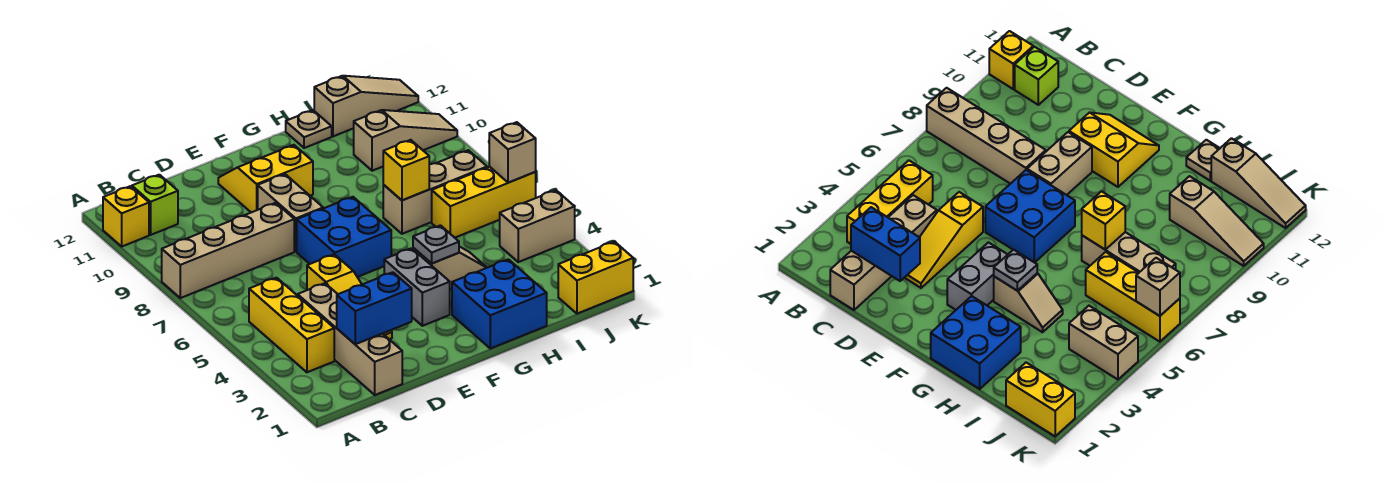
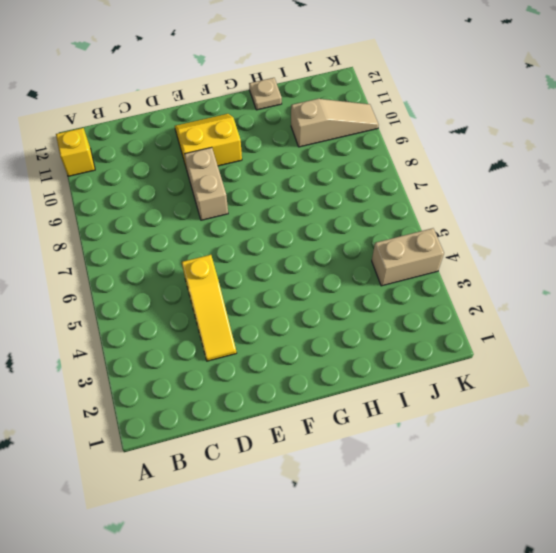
none -> tan brick A8:D8 level 1
none -> yellow brick B3:B5 level 1
none -> lime brick B11 level 1

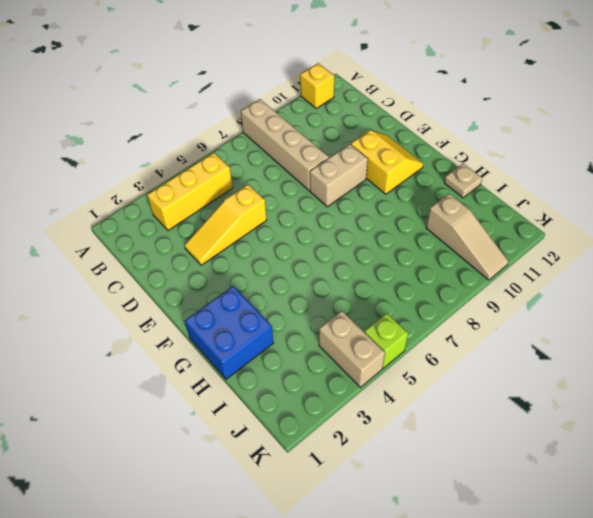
lime brick K5 level 1 -> lime brick B11 level 1
none -> tan brick C1:C4 level 1
none -> blue brick E6:F7 level 1
none -> grey brick F3:F4 level 1

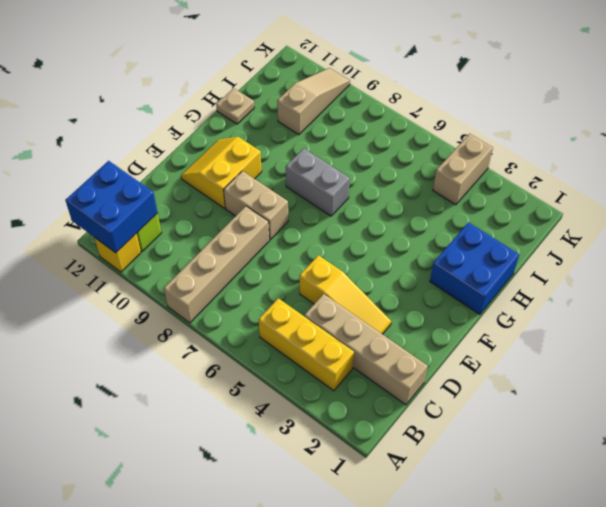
blue brick A11:B12 level 2 -> blue brick E6:F7 level 1
grey brick G7:G8 level 1 -> grey brick F3:F4 level 1
none -> tan slope G4:H4 level 1 top G
none -> tan brick H7:J7 level 1
none -> yellow brick I6:K6 level 1

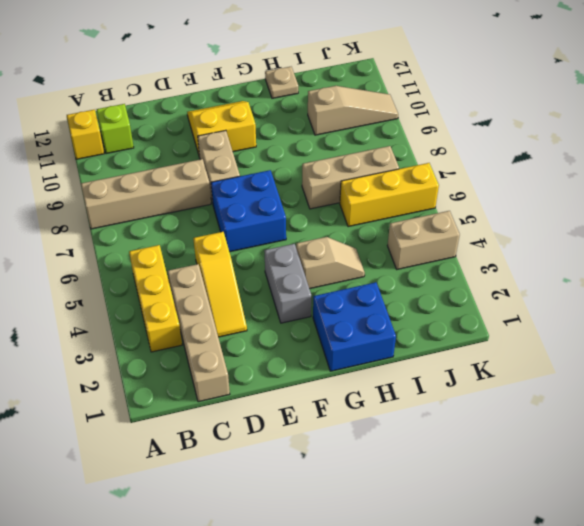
none -> tan slope I12:K12 level 1 top I
none -> yellow brick J1:K1 level 1
none -> blue brick C2:D2 level 2

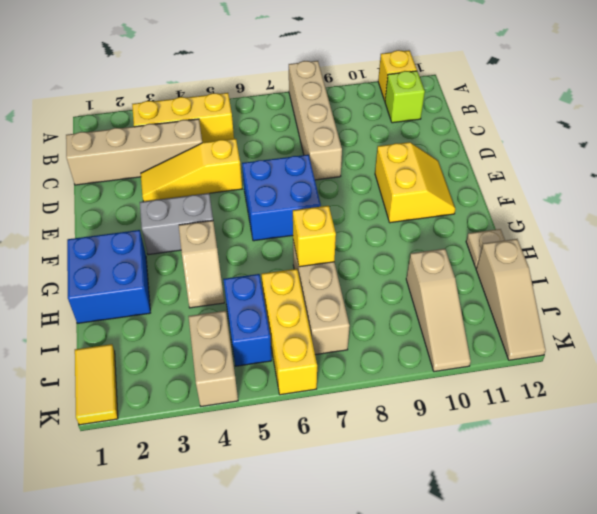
blue brick I5:J5 level 1 -> blue brick C2:D2 level 2
yellow tile J1:K1 level 1 -> yellow brick J1:K1 level 1
none -> tan brick E8:E9 level 1
none -> grey plate G4 level 2
none -> tan brick K6 level 2

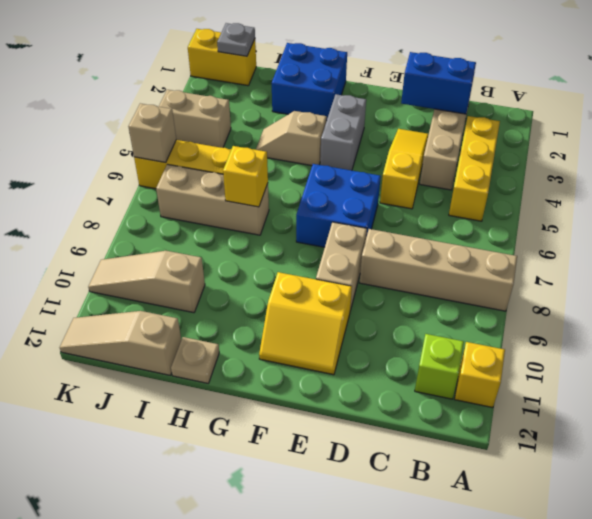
grey plate J1 level 2 -> grey plate G4 level 2

